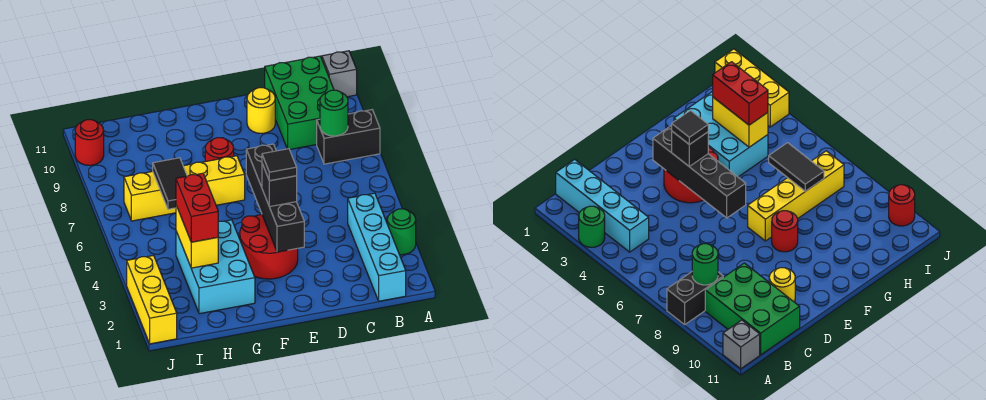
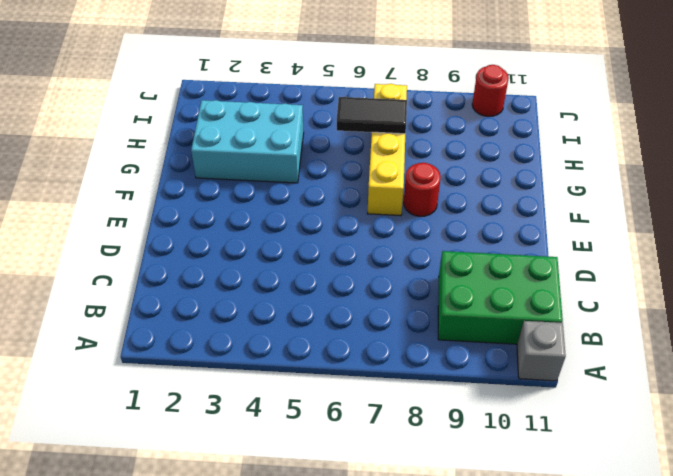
none -> green round brick A3 level 1
none -> black brick A8:B8 level 1
none -> cyan brick B1:B4 level 1

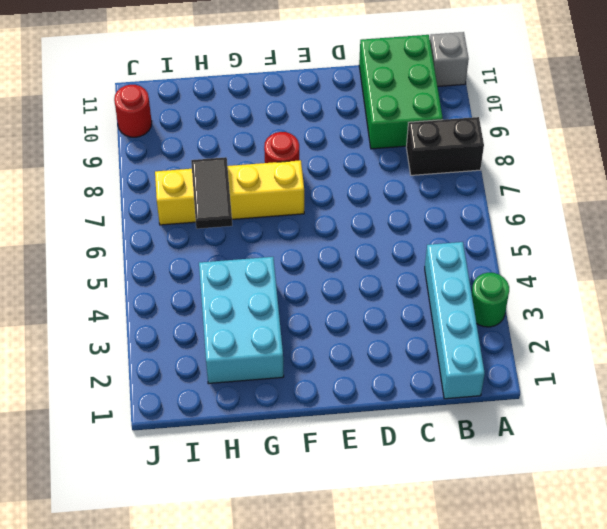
none -> yellow round brick D10 level 1
none -> red round brick E3:F4 level 1
none -> yellow brick J1:J3 level 1

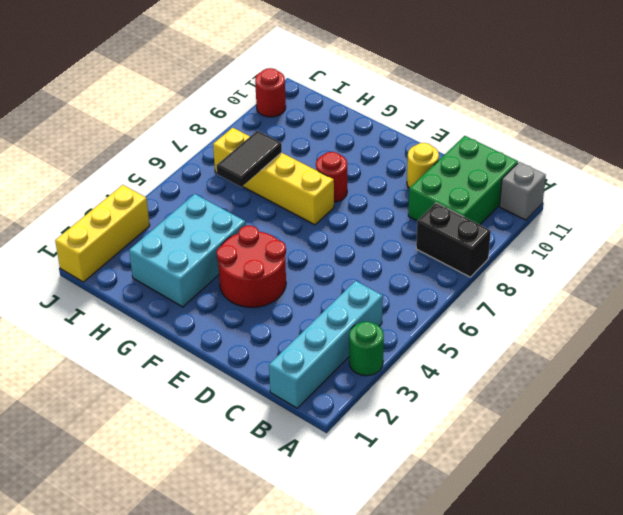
none -> green round brick B8 level 2
none -> black brick E3:E6 level 2
none -> yellow brick H3:H4 level 2

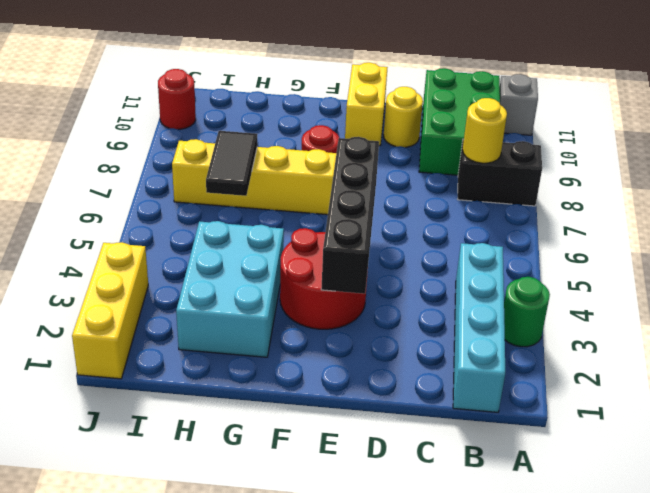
yellow round brick B8 level 2 -> green round brick B8 level 2
yellow brick E10:E11 level 1 -> yellow brick H3:H4 level 2
none -> black brick E4 level 3
none -> red brick H3:H4 level 3
none -> black tile E4 level 4

